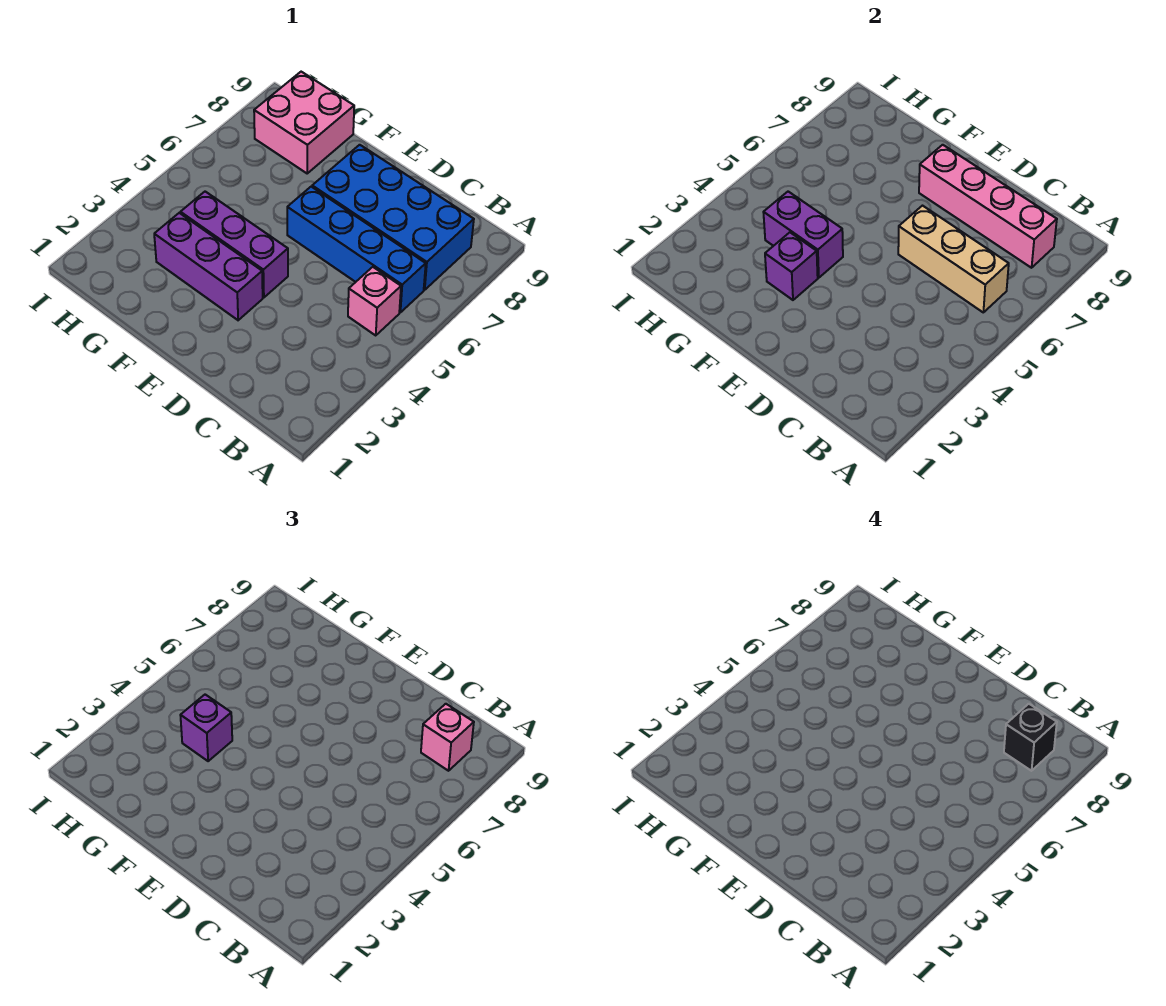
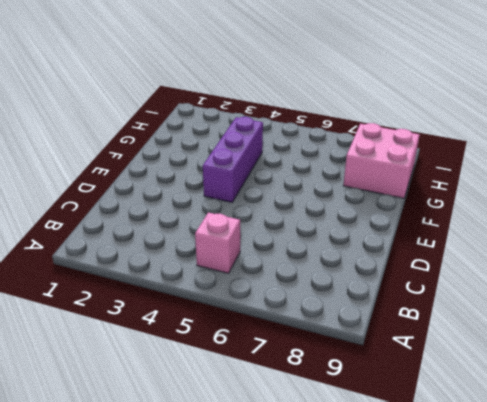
none -> blue brick B6:E6 level 1
none -> blue brick B7:E8 level 1
none -> purple brick E3:G3 level 1

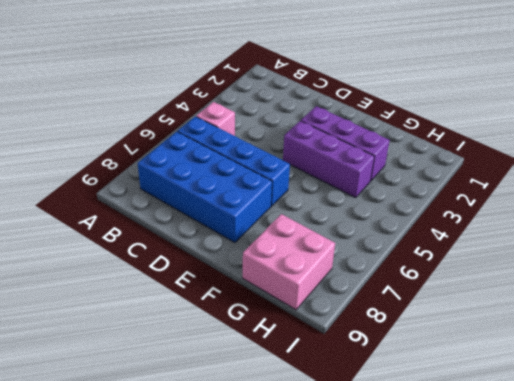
none -> tan brick B6:D6 level 2
none -> pink brick B8:E8 level 2
none -> purple brick F3 level 2

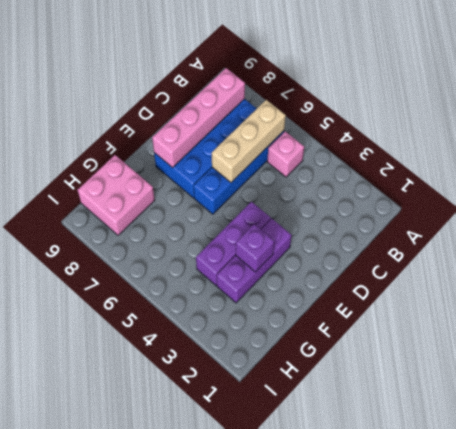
none -> purple brick F4:G4 level 2
none -> pink brick B8 level 3
none -> purple brick G4 level 3

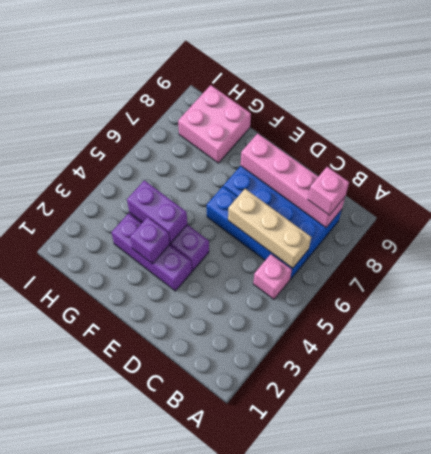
none -> purple brick G4 level 3
none -> black brick B8 level 4

